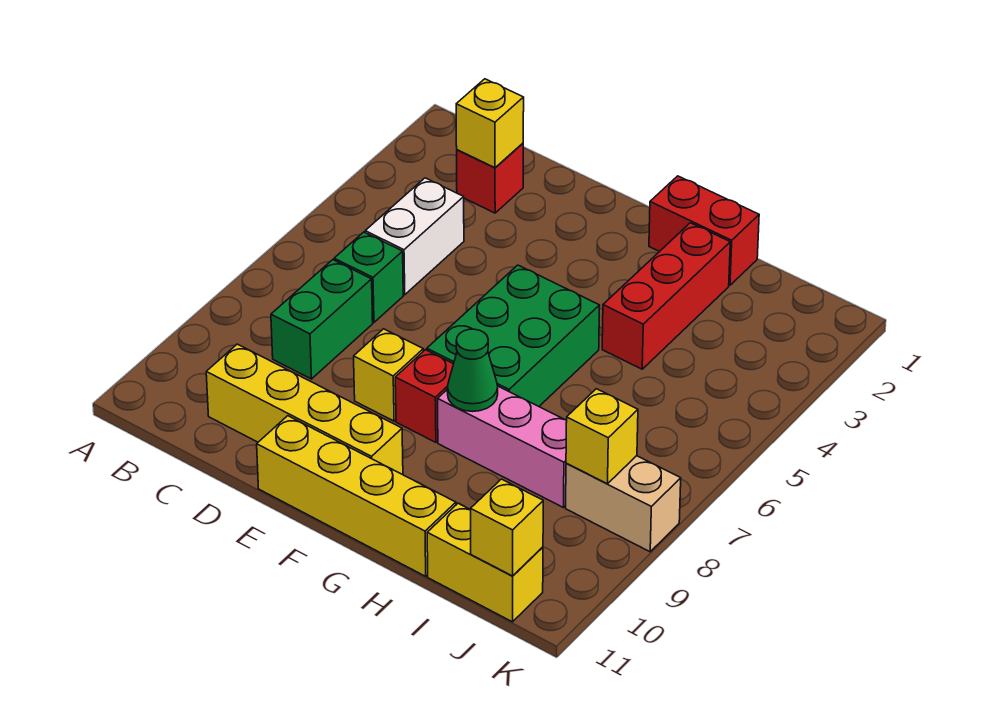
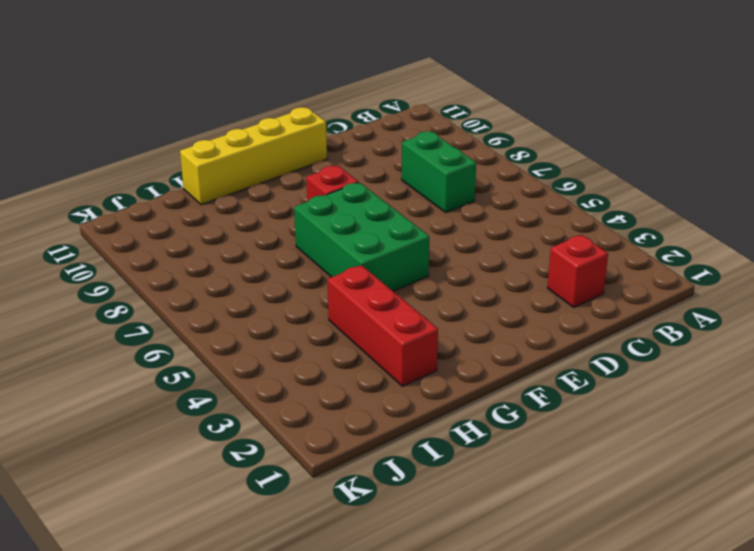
none -> white brick C4:C5 level 1
none -> green brick C6 level 1
none -> yellow brick C10:F10 level 1

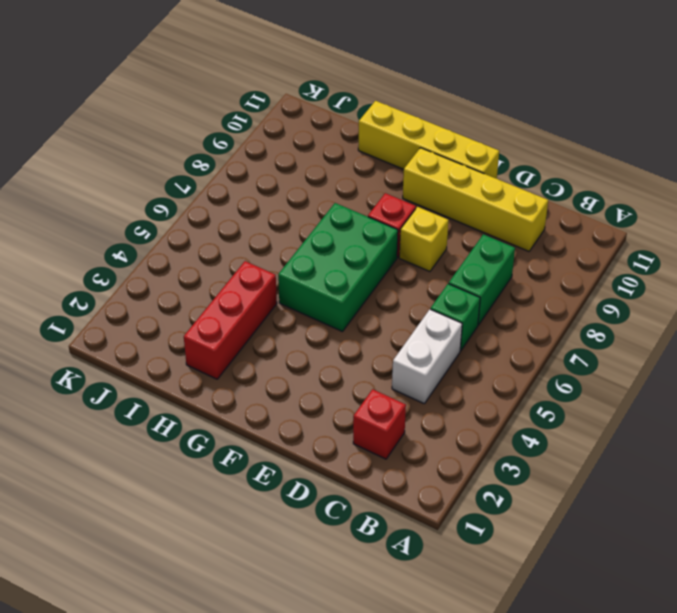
none -> red brick G1:H1 level 1
none -> pink brick G8:I8 level 1
none -> yellow brick I11:J11 level 1

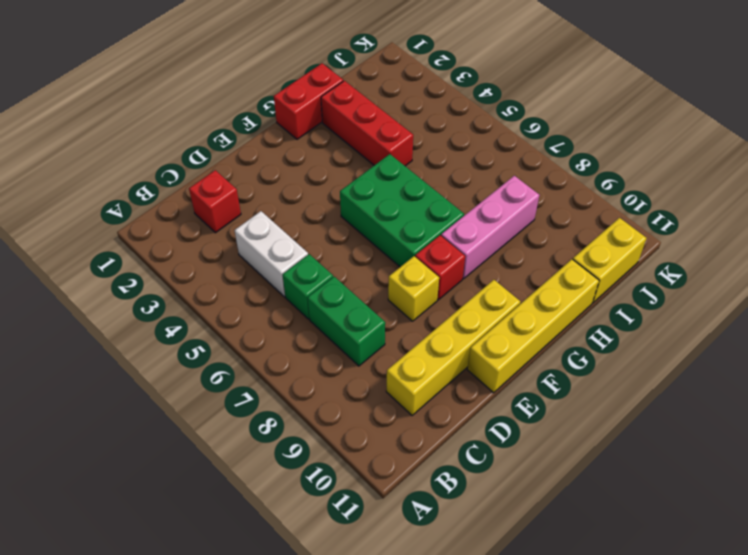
none -> tan brick J8:K8 level 1
none -> yellow brick C2 level 2
none -> green cone G8 level 2

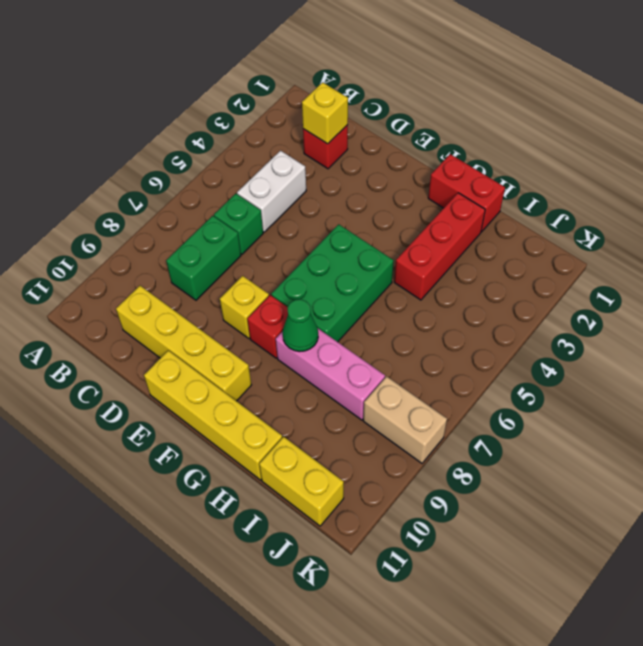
none -> yellow brick J8 level 2
none -> yellow brick J11 level 2

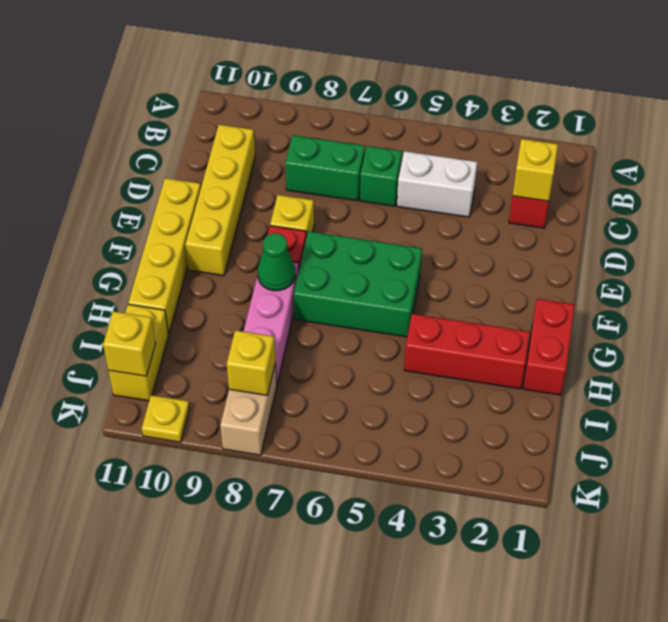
yellow plate K10 level 1 -> none

